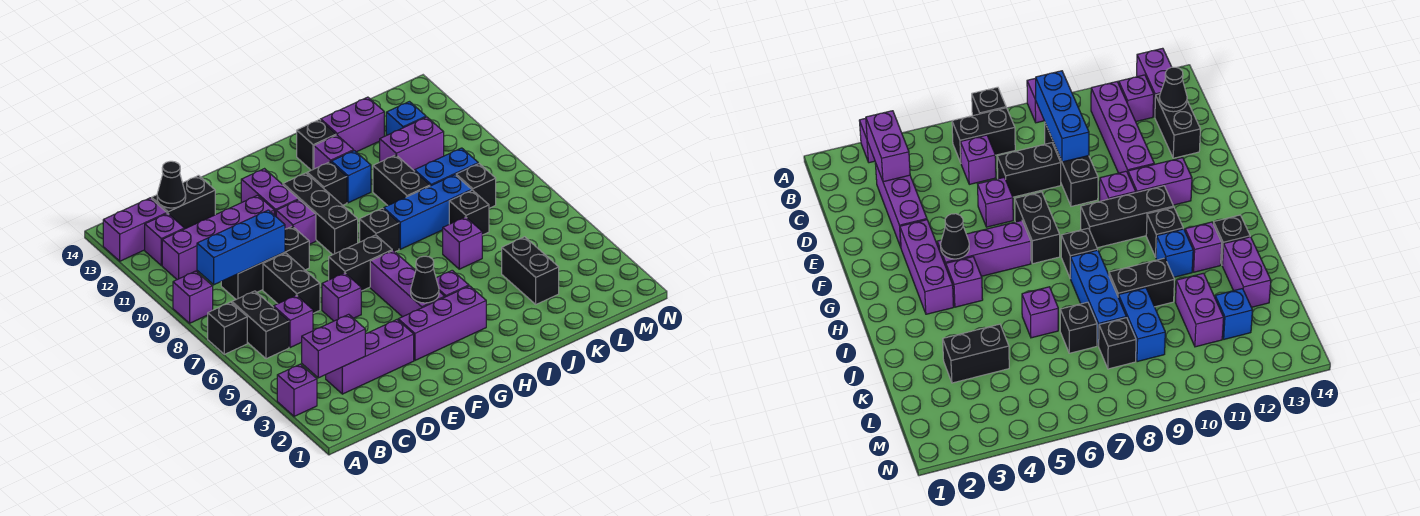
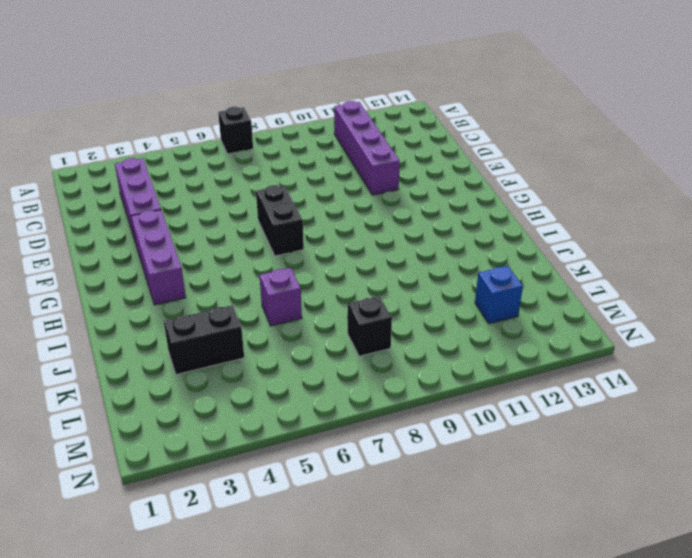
none -> purple brick A3 level 1
none -> purple brick A9 level 1
none -> purple brick A13:B13 level 1
none -> black brick B6:B7 level 1

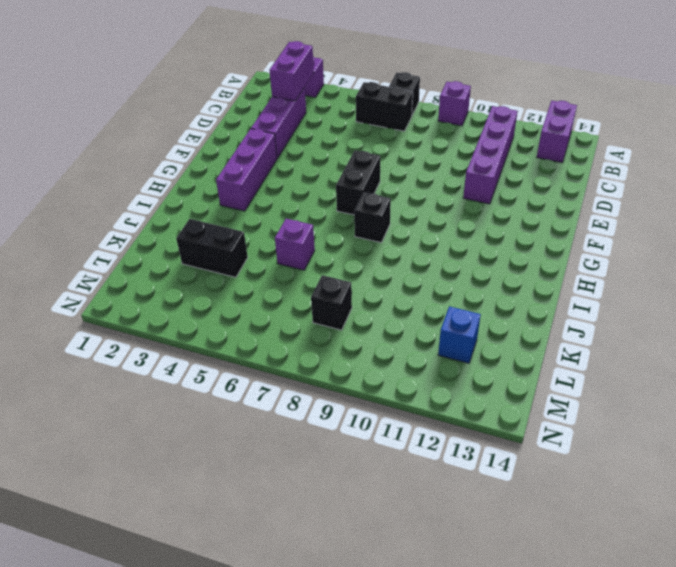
none -> purple brick B12 level 1
none -> purple brick C6 level 1
none -> black brick C9:E9 level 1
none -> black brick C13:D13 level 1

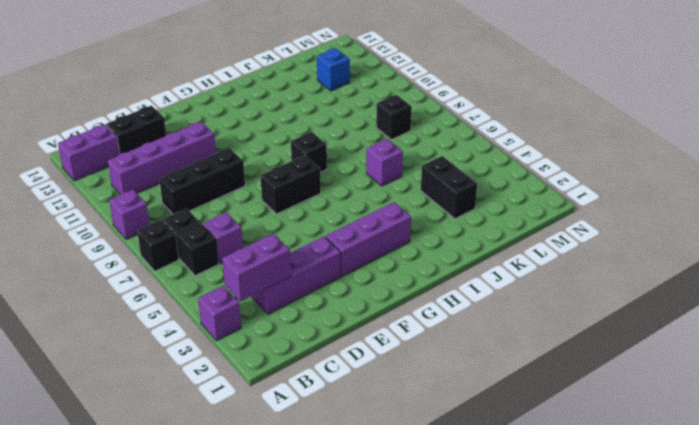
none -> purple brick B12 level 1
none -> black brick D7:D8 level 1
none -> purple brick E6 level 1
none -> purple brick F10 level 1

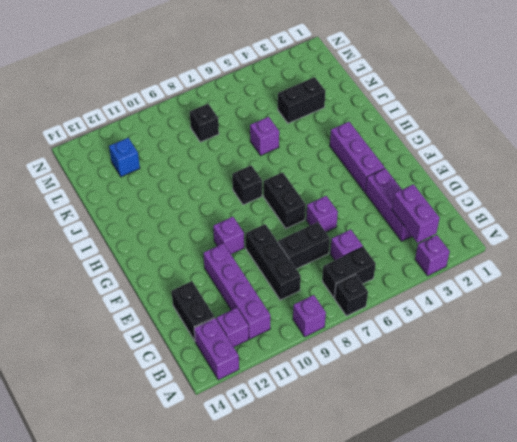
none -> purple brick F11:F12 level 1
none -> purple brick G4:G6 level 1
none -> black brick G9:G11 level 1
none -> purple brick H4 level 1

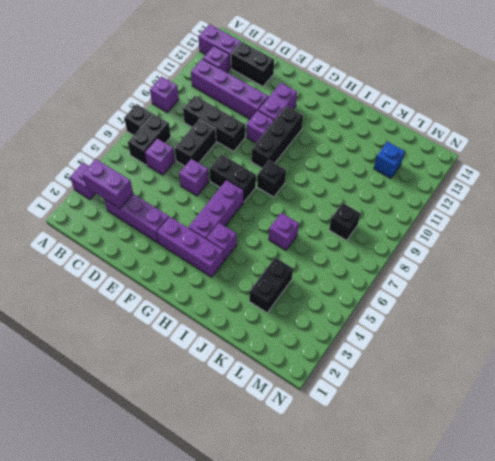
none -> black brick H11 level 1
none -> blue brick I8:K8 level 1
none -> blue brick I11 level 1
none -> purple brick I12 level 1

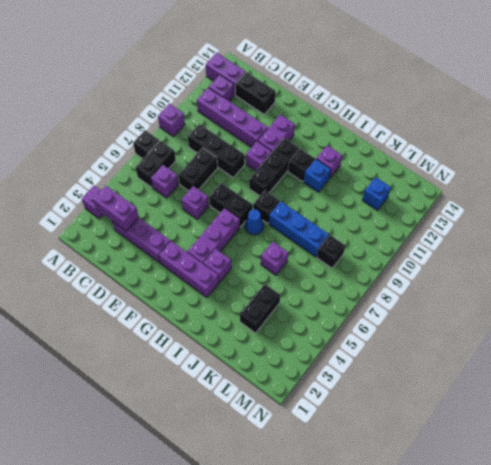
blue cone H7 level 1 -> none
none -> black brick I13 level 1
none -> black brick J9:J10 level 1
none -> purple brick J13:K13 level 1
none -> black brick K7 level 1

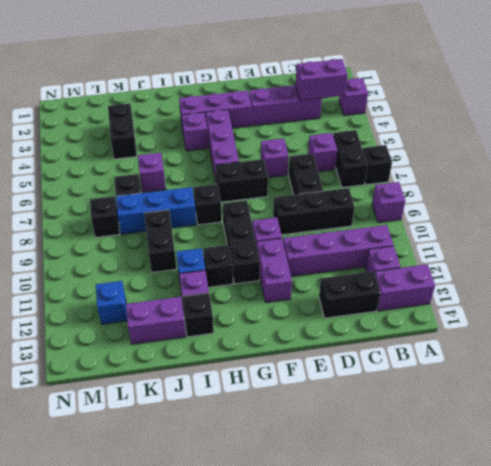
none -> blue brick K9:L9 level 1
none -> purple brick K11:L11 level 1
none -> blue brick B9:D9 level 2
none -> black cone C13 level 2

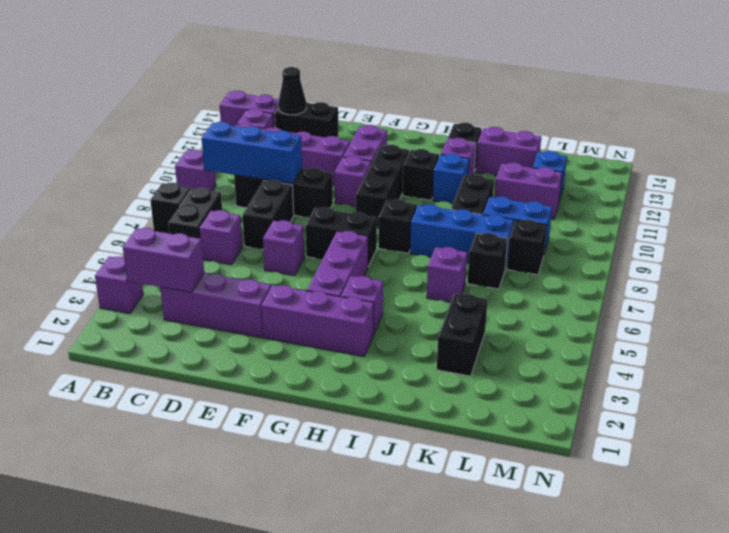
none -> black cone G4 level 2

